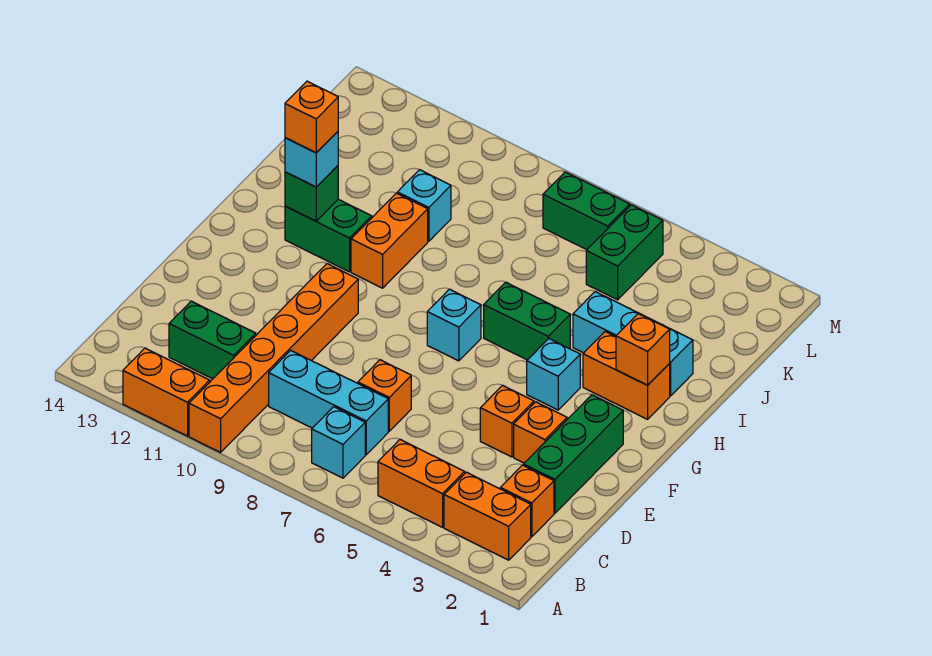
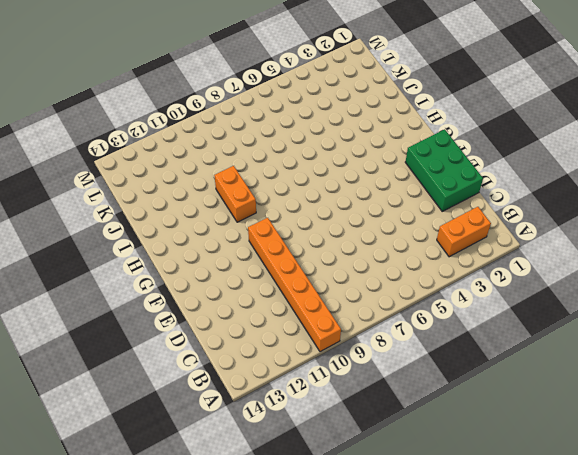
green brick D1:F2 level 1 -> green brick D2:F2 level 1
none -> orange brick A11:A12 level 1
none -> orange brick B4:B5 level 1
none -> cyan brick B7 level 1

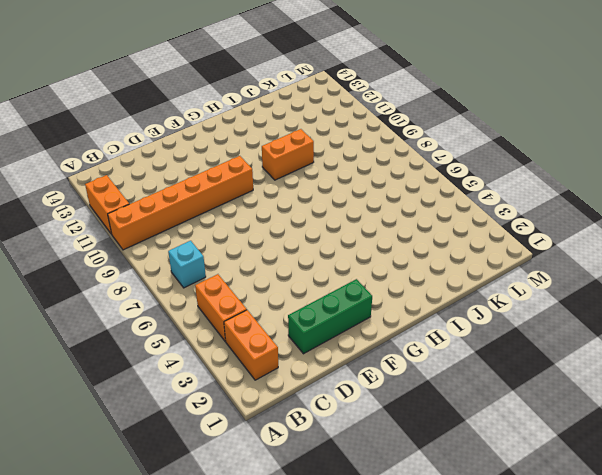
none -> orange brick C2 level 1
none -> cyan brick C7:C9 level 1
none -> green brick C11:C12 level 1

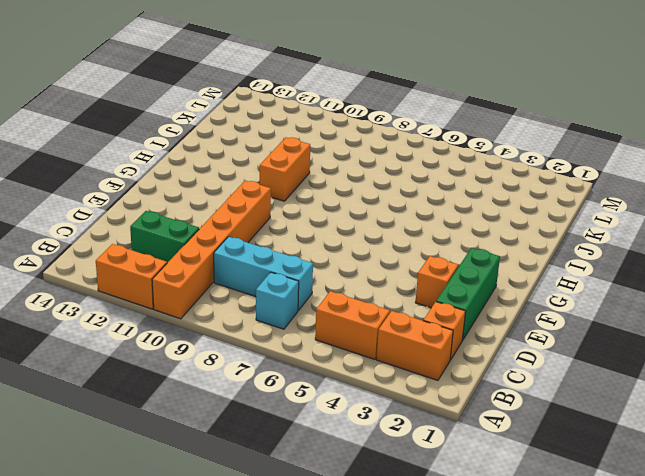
none -> orange brick D7 level 1
none -> orange brick E4 level 1
none -> cyan brick G4 level 1

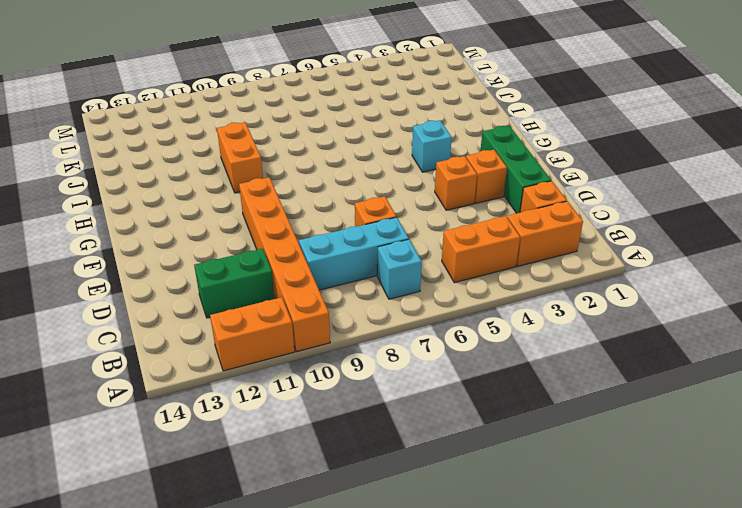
none -> cyan brick G7 level 1
none -> orange brick H2:H3 level 1
none -> green brick H5:H6 level 1

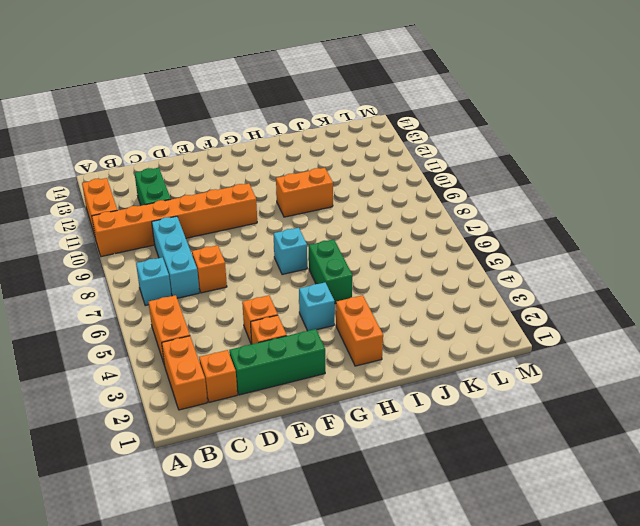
none -> green brick H11:H12 level 1
none -> cyan brick I2:I4 level 1
none -> cyan brick J10 level 1

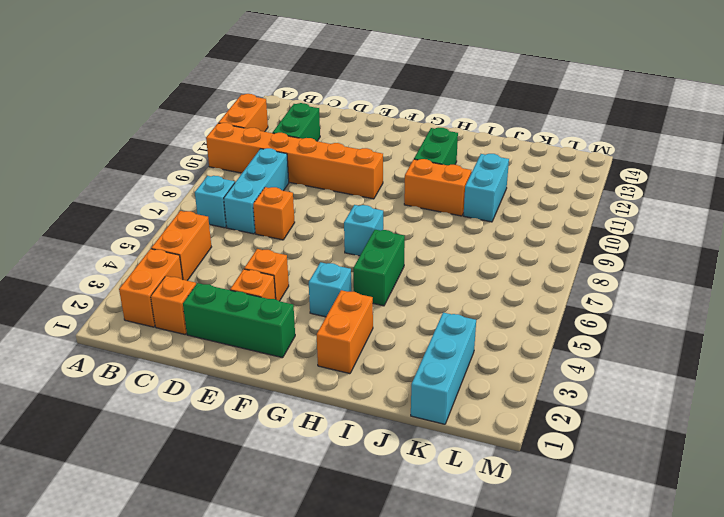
cyan brick J10:J11 level 1 -> cyan brick J10 level 1
cyan brick K1:K3 level 1 -> cyan brick I2:I4 level 1
none -> green brick K5:L5 level 1
none -> green brick L6:L7 level 1
none -> orange brick H2 level 2

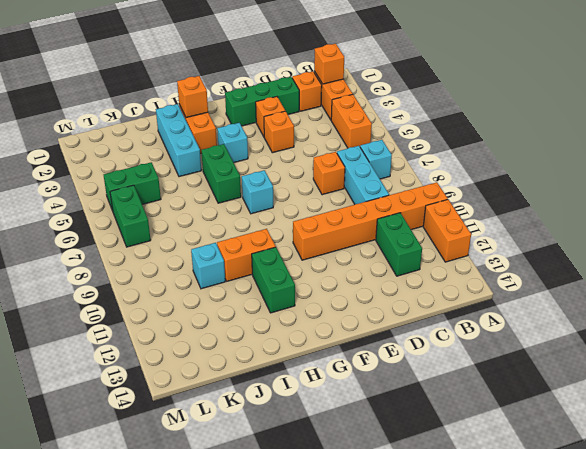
orange brick B2 level 2 -> orange brick H12 level 4
none -> green brick H12 level 2
none -> cyan brick H12 level 3

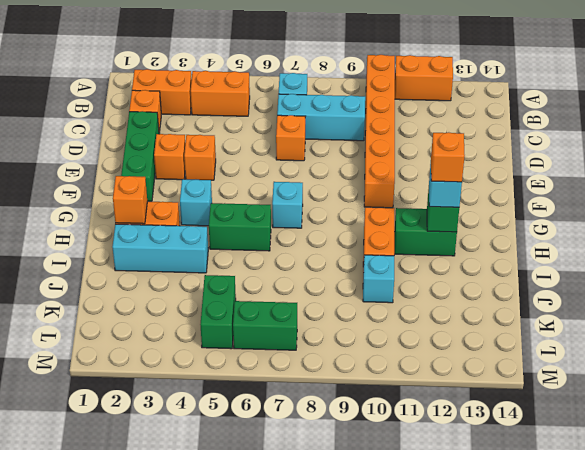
none -> green brick C11:C12 level 1

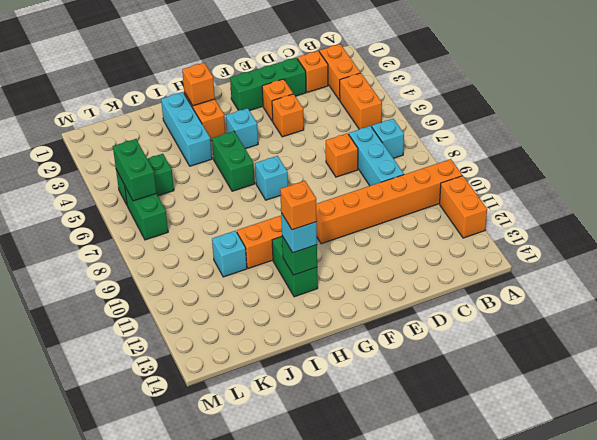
green brick L5:L6 level 2 -> green brick C11:C12 level 1

